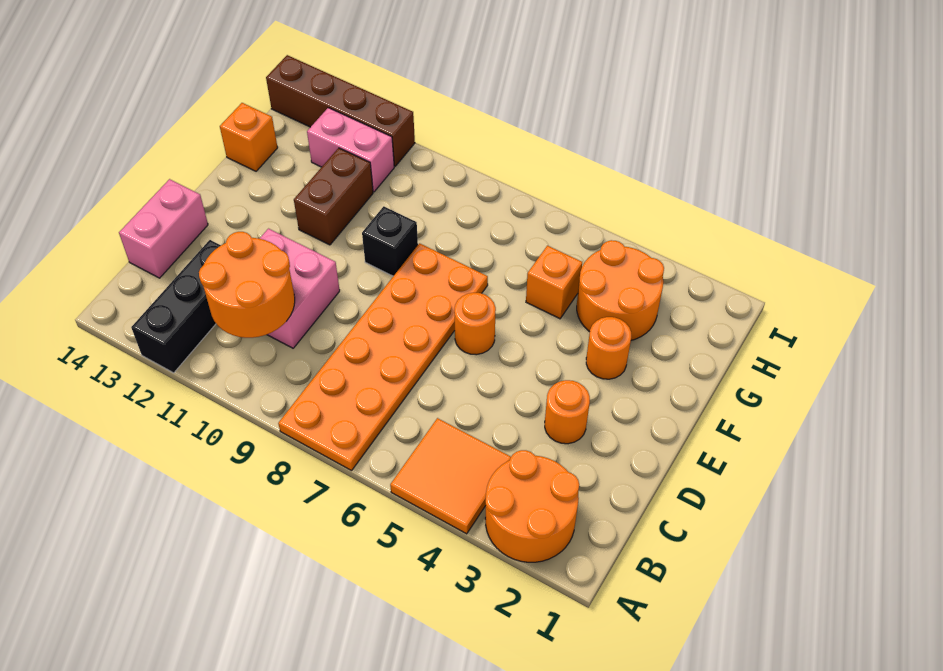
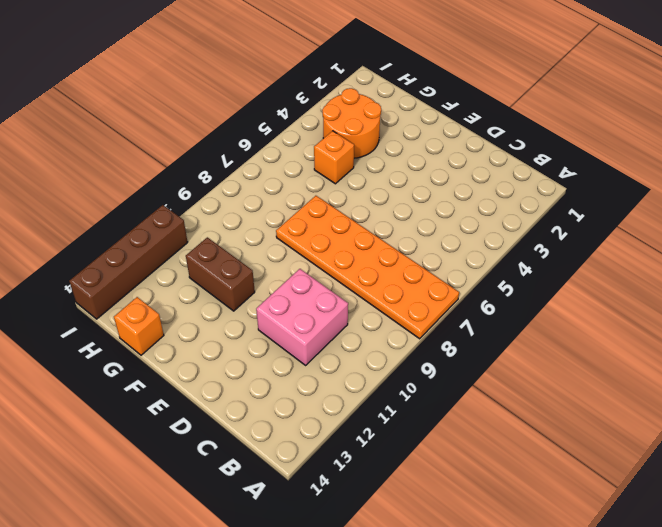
none -> orange round brick A2:B3 level 1
none -> orange tile A4:B5 level 1
none -> black brick A12:C12 level 1

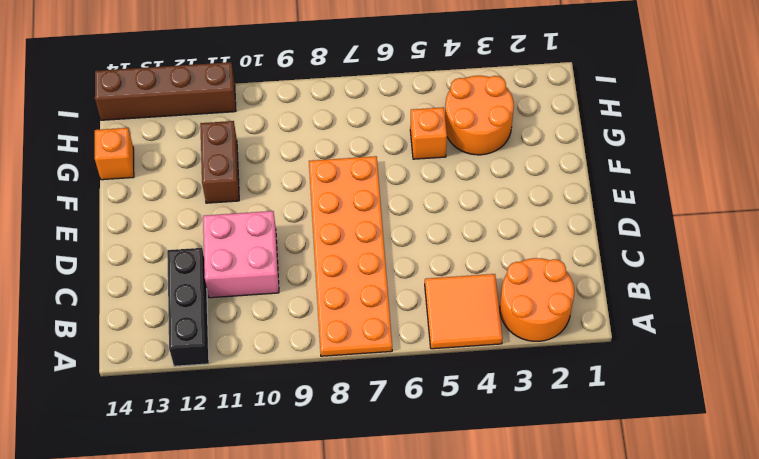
none -> pink brick C14:D14 level 1
none -> orange round brick D3 level 1
none -> orange round brick E6 level 1

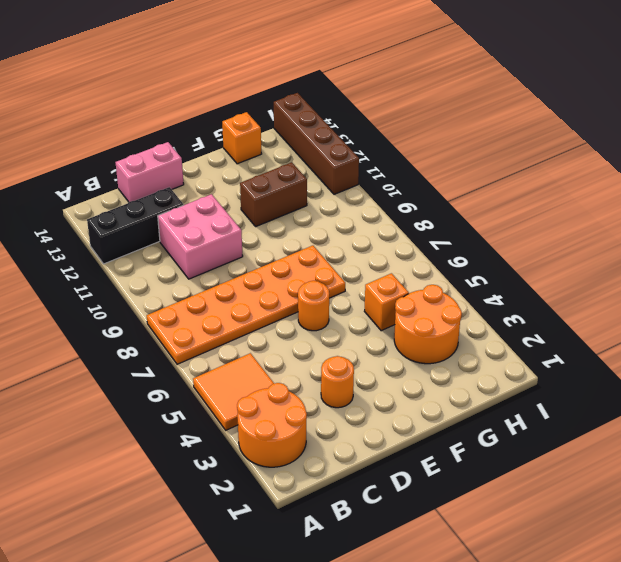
none -> orange round brick F3 level 1
none -> black brick F9 level 1
none -> pink brick H11:H12 level 1

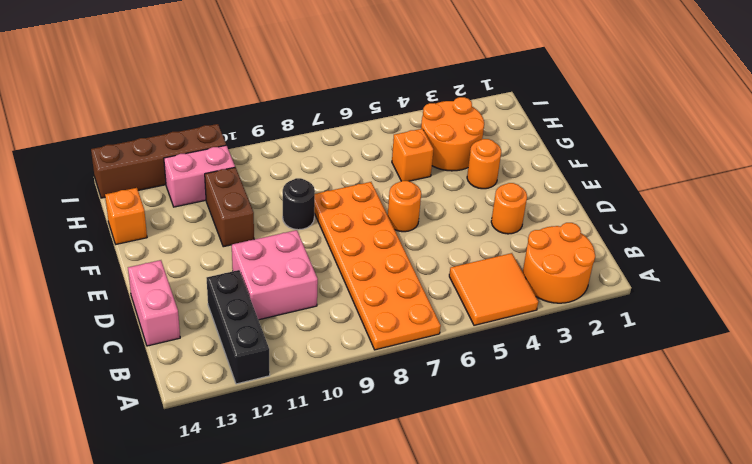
black round brick F9 level 1 -> black brick F9 level 1
none -> orange round brick B10:C11 level 2

